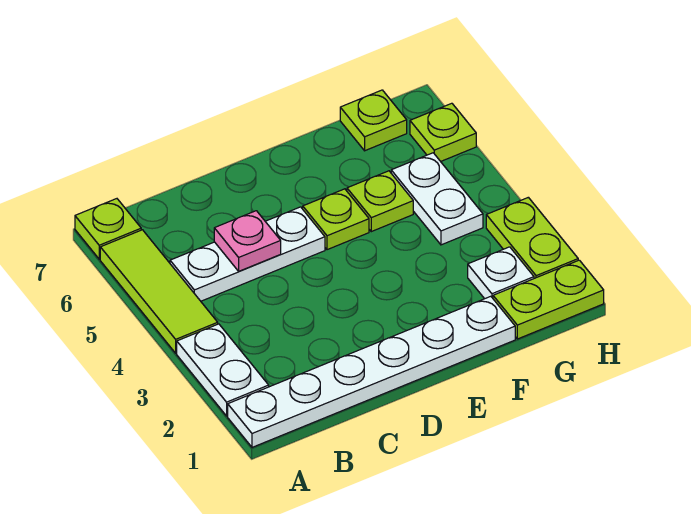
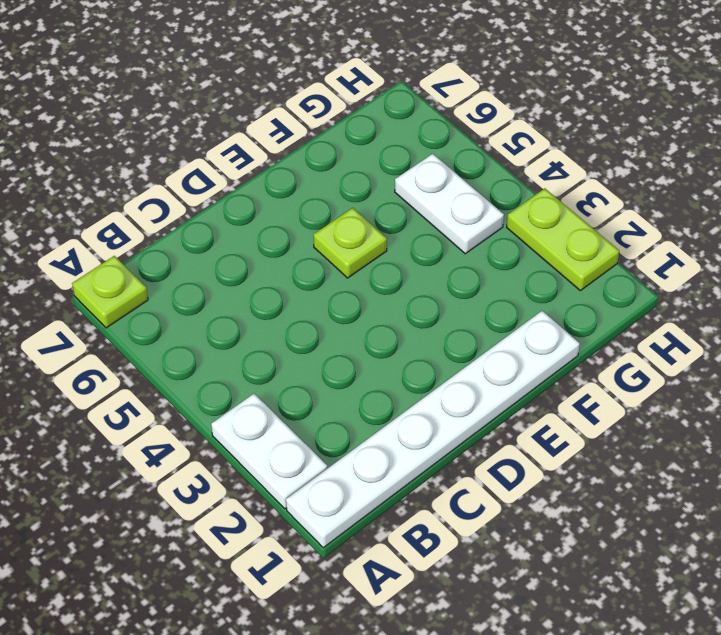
none -> lime tile A4:A6 level 1
none -> white plate B5:D5 level 1
none -> lime plate F5 level 1

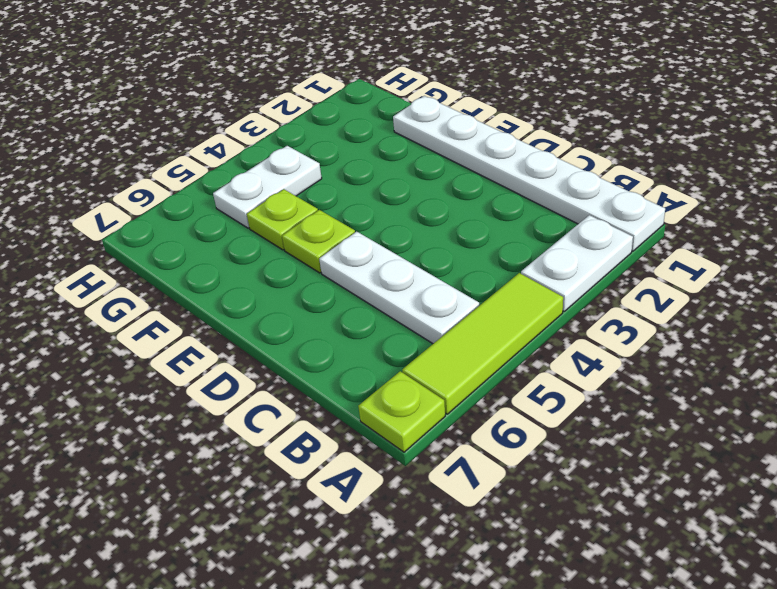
none -> lime plate G1:H1 level 1
none -> white plate G2 level 1
none -> lime plate G7 level 1

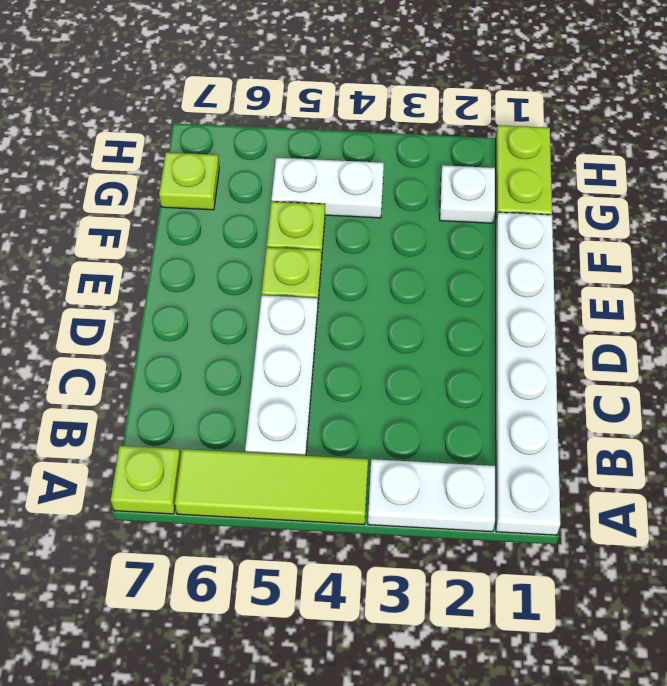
none -> lime plate H2:H3 level 1
none -> lime plate H6 level 1
none -> pink plate C5 level 2

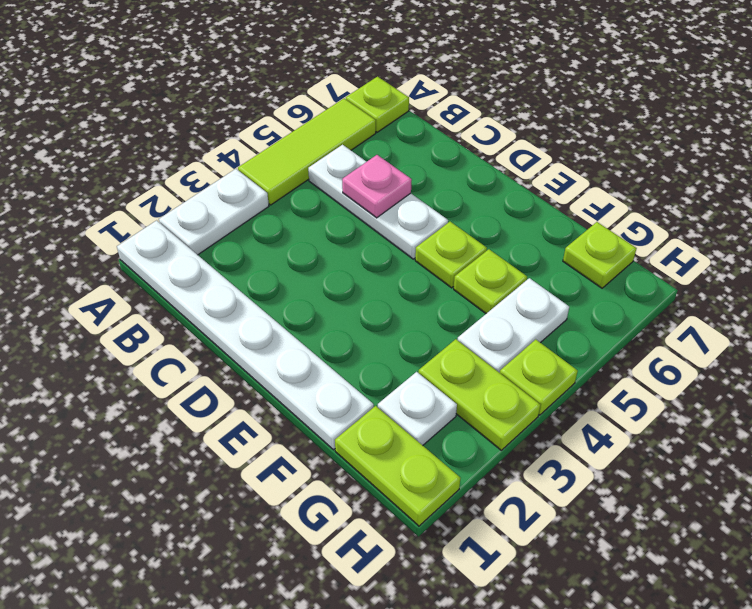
lime plate G3:H3 level 1 -> lime plate H2:H3 level 1
lime plate H4 level 1 -> lime plate H6 level 1

